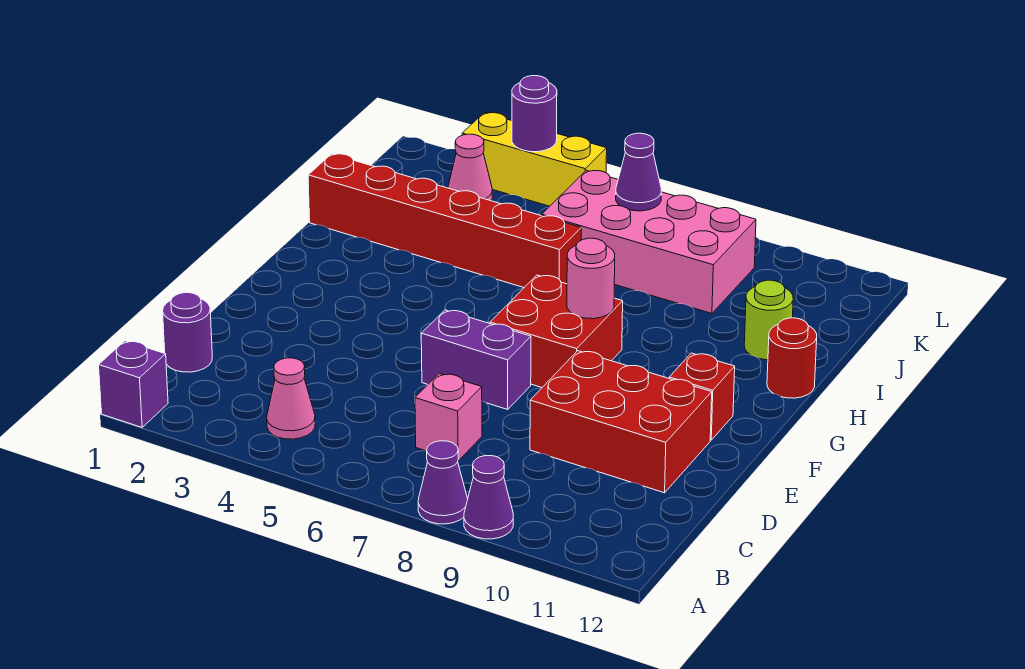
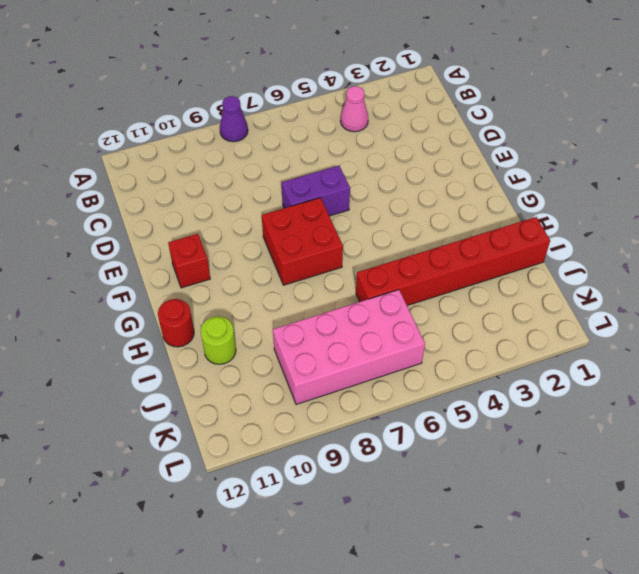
none -> purple brick A1 level 1
none -> purple cone A9 level 1
none -> purple round brick C1 level 1

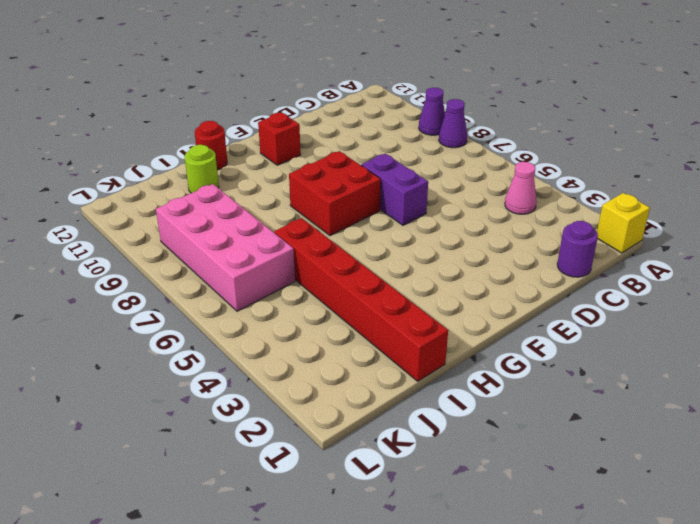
yellow brick A1 level 1 -> purple brick A1 level 1
none -> pink brick C7 level 1
none -> red brick D9:E11 level 1
none -> pink cone K3 level 1

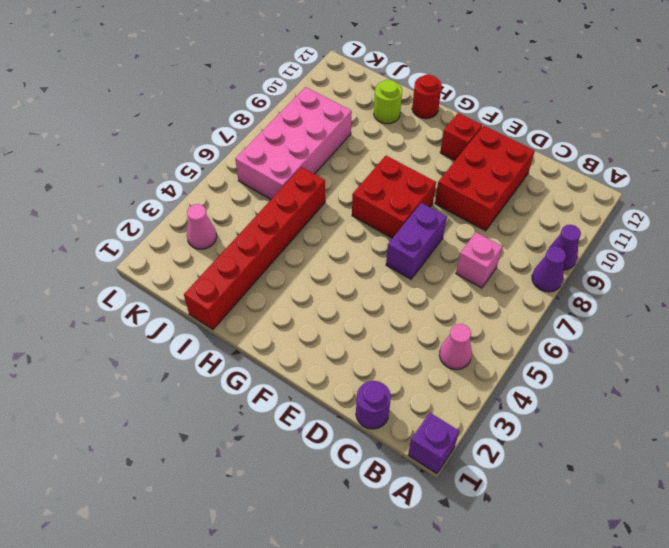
none -> yellow brick L3:L5 level 1
none -> pink round brick G8 level 2
none -> purple cone K7 level 2

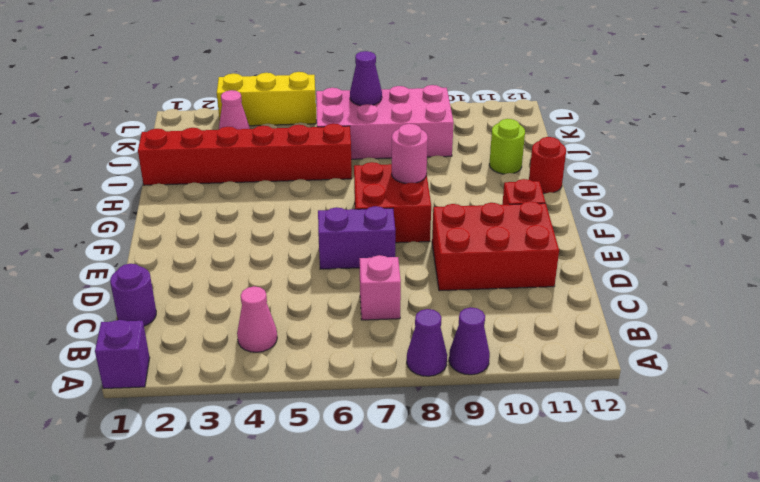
none -> purple round brick L4 level 2

